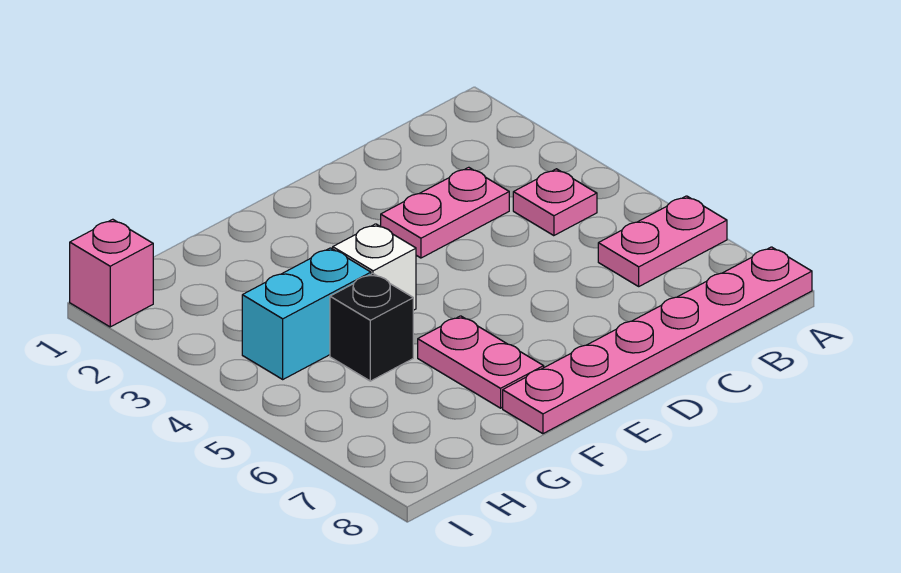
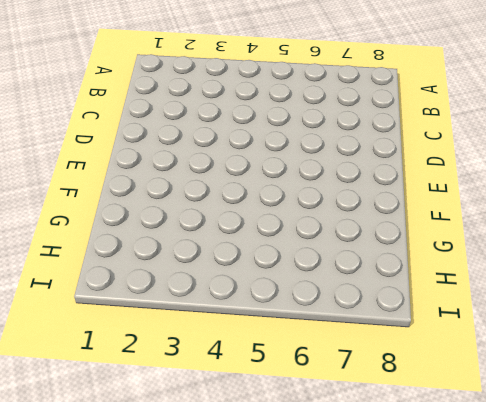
none -> pink plate A6:B6 level 1
none -> pink plate A8:F8 level 1

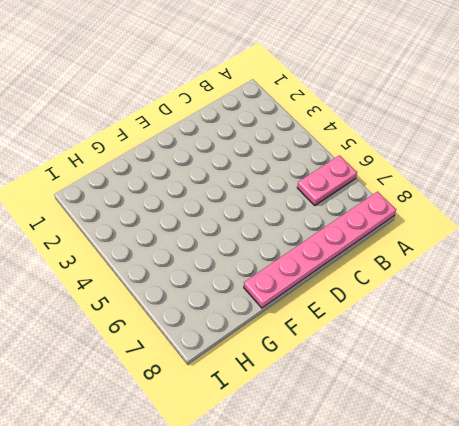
none -> pink plate B4 level 1
none -> pink plate C3:D3 level 1

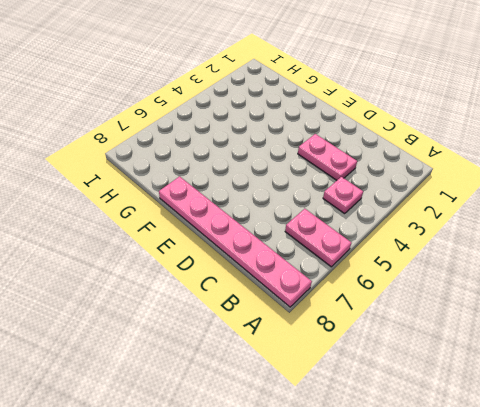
none -> white brick F4 level 1
none -> pink plate F6:F7 level 1

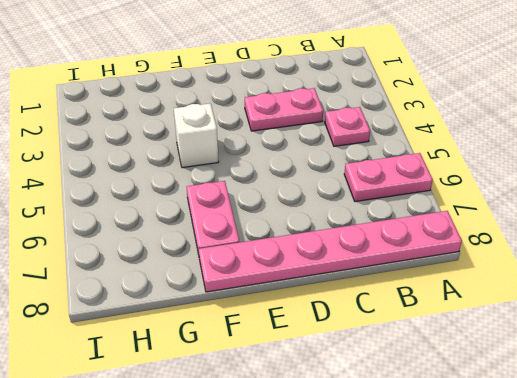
none -> cyan brick G4:H4 level 1
none -> black brick G5 level 1

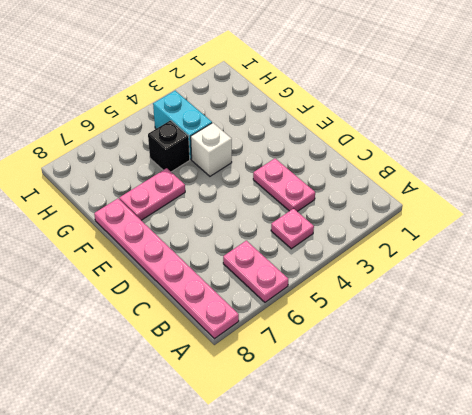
none -> pink brick I1 level 1

